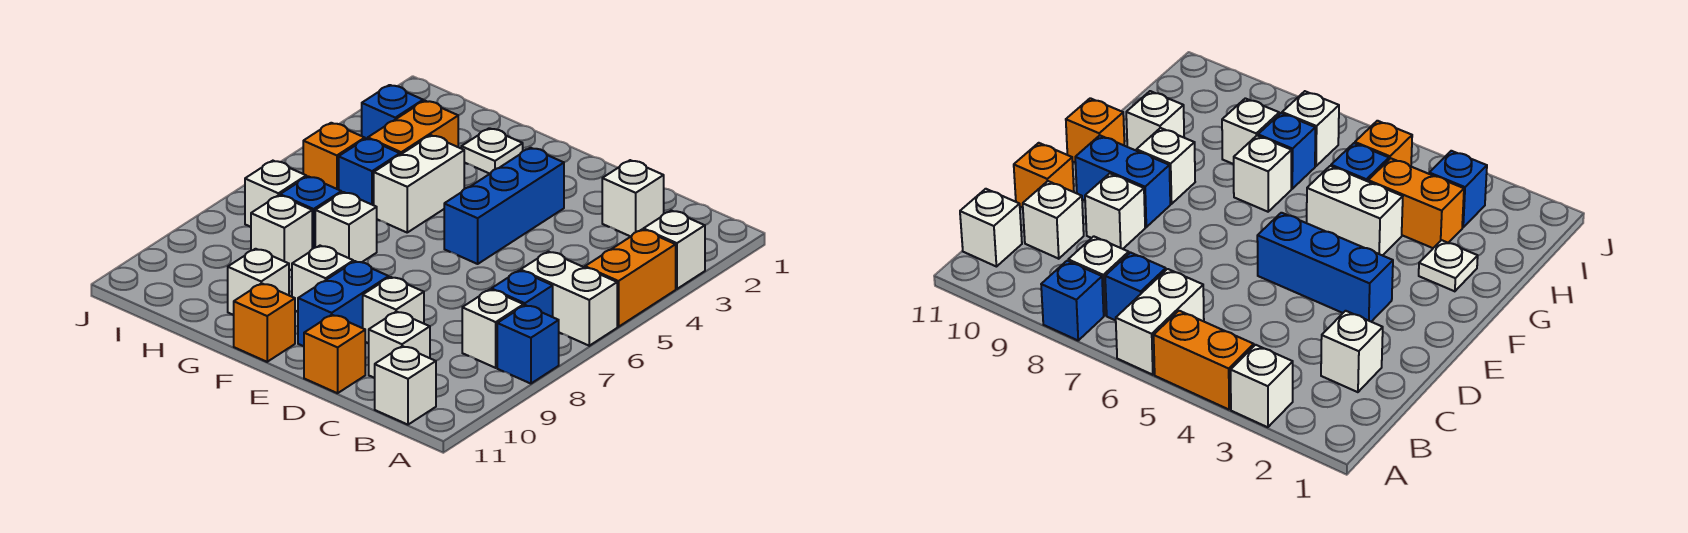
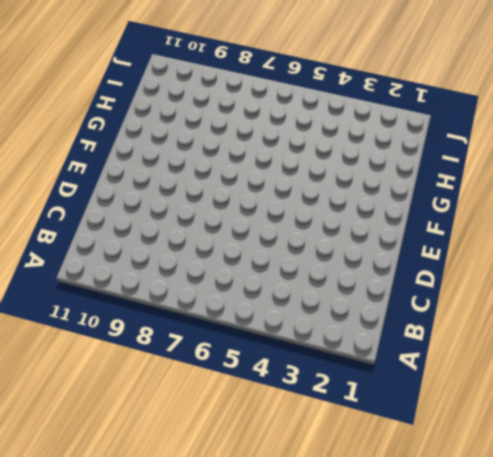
none -> white brick A3 level 1
none -> orange brick A4:A5 level 1
none -> white brick A6:B6 level 1

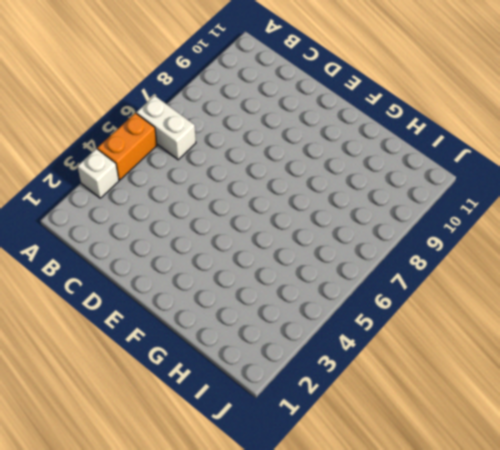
none -> blue brick A8 level 1
none -> blue brick B7 level 1
none -> white brick B8 level 1

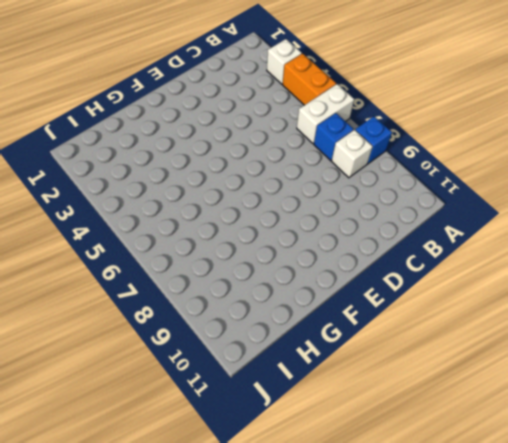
none -> white brick B11 level 1
none -> white brick C2 level 1
none -> white brick C10 level 1

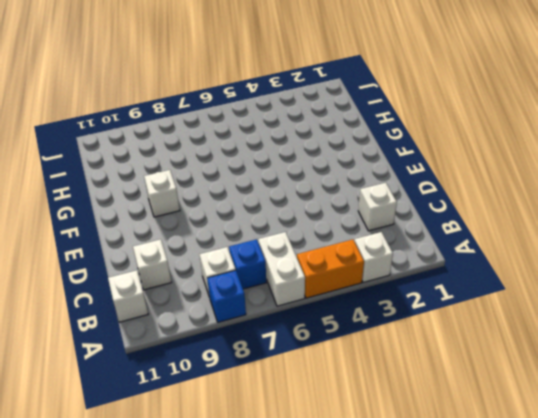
none -> white brick D9 level 1
none -> orange brick D11 level 1
none -> blue brick E3:E5 level 1

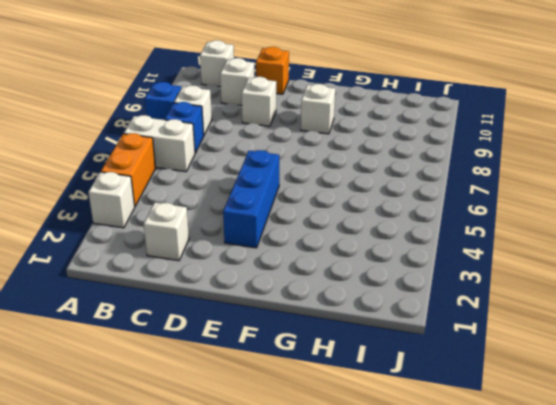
none -> blue brick E9:E10 level 1
none -> orange brick F11 level 1
none -> white plate G2 level 1

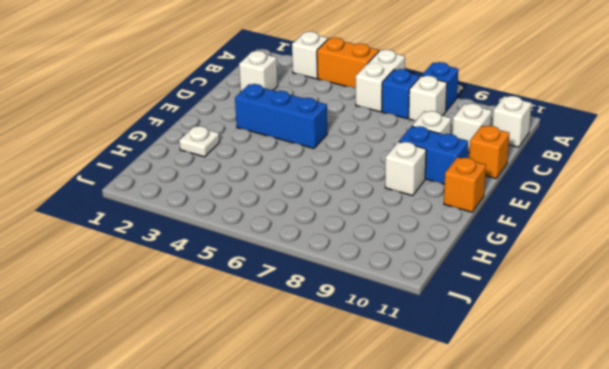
none -> white brick G4:G5 level 1
none -> white brick G7 level 1
none -> white brick G10 level 1

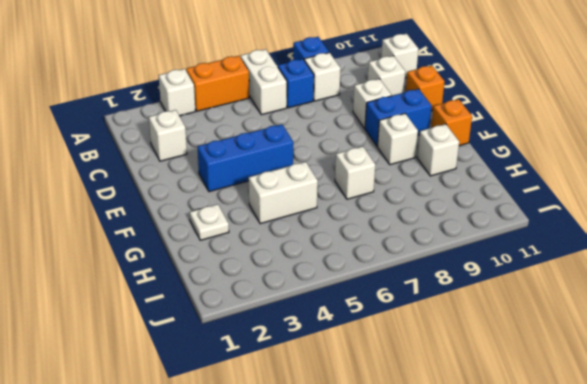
none -> orange brick H3:H4 level 1
none -> blue brick H5 level 1
none -> blue brick H7 level 1

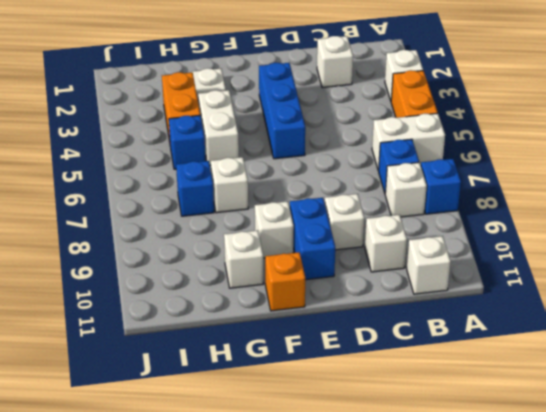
none -> orange brick D11 level 1
none -> white brick H8 level 1
none -> blue brick I3 level 1

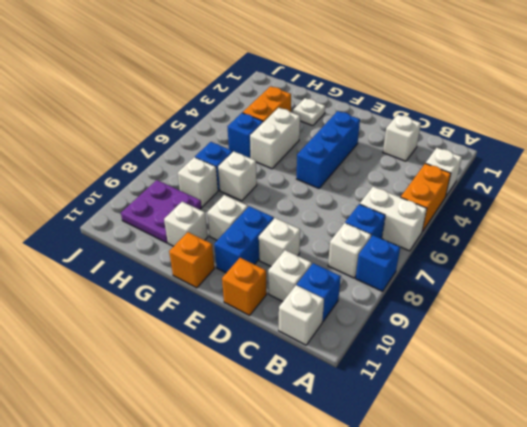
blue brick B10 level 1 -> blue brick I3 level 1
purple plate H9:I10 level 1 -> none
none -> orange brick I5 level 1
none -> white brick I7 level 1

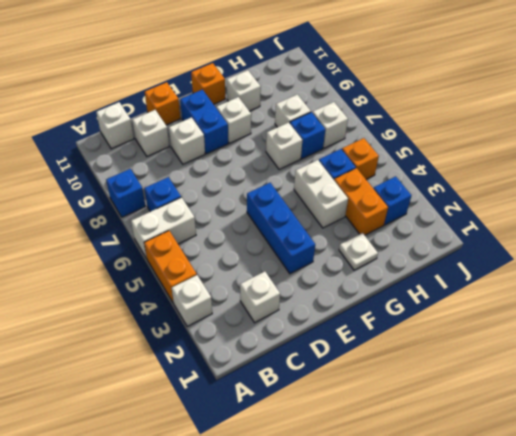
none -> white brick B8 level 1

